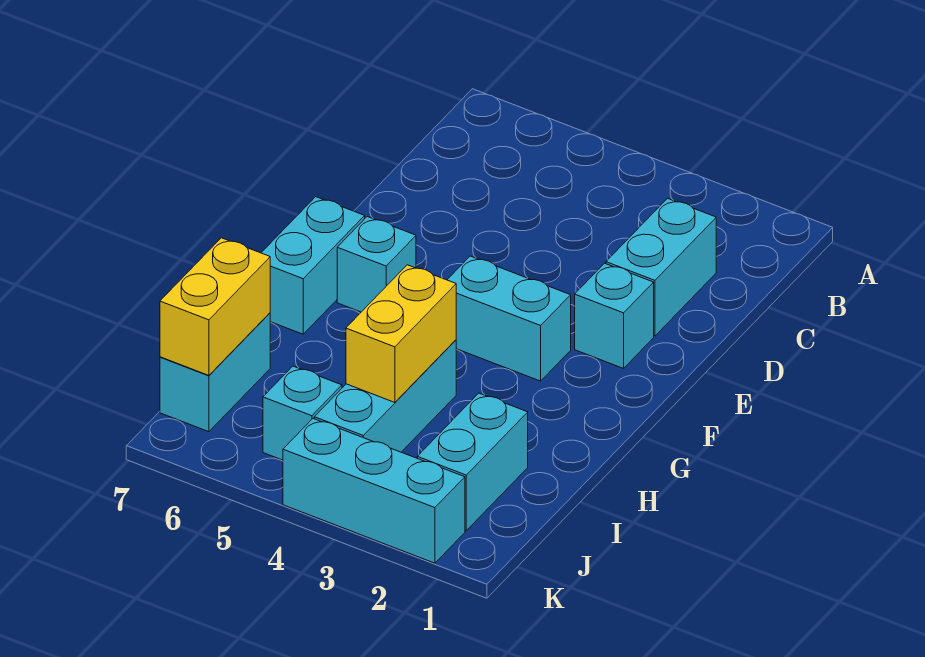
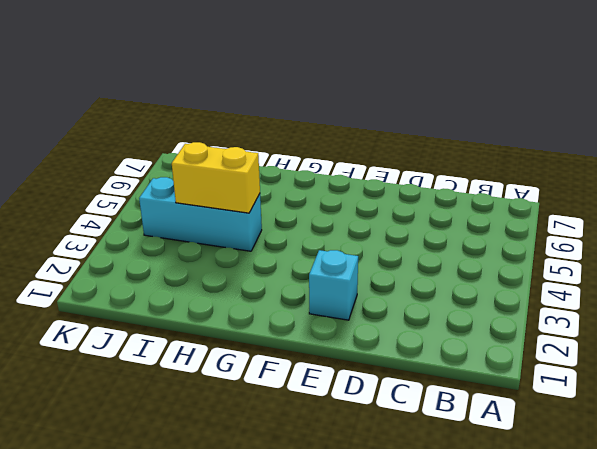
none -> cyan brick C2:D2 level 1
none -> cyan brick F3:F4 level 1
none -> cyan brick F6 level 1

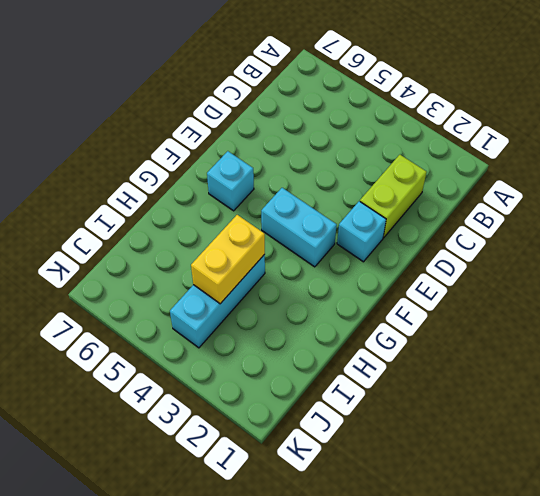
lime brick C2:D2 level 1 -> cyan brick C2:D2 level 1
none -> cyan brick F7:G7 level 1
none -> cyan brick I2:J2 level 1
none -> cyan brick I7:J7 level 1

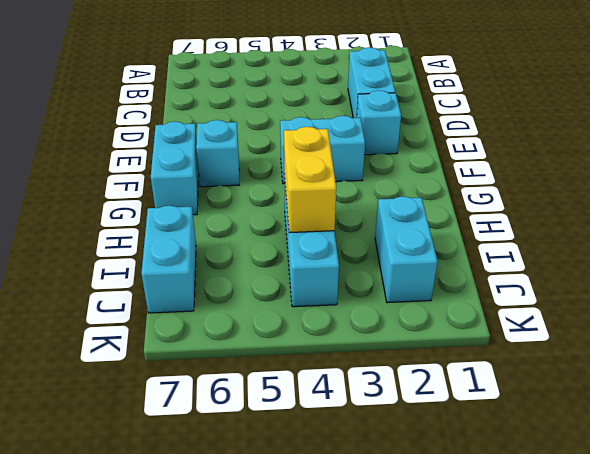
none -> cyan brick J5 level 1
none -> cyan brick K2:K4 level 1
none -> yellow brick I7:J7 level 2

